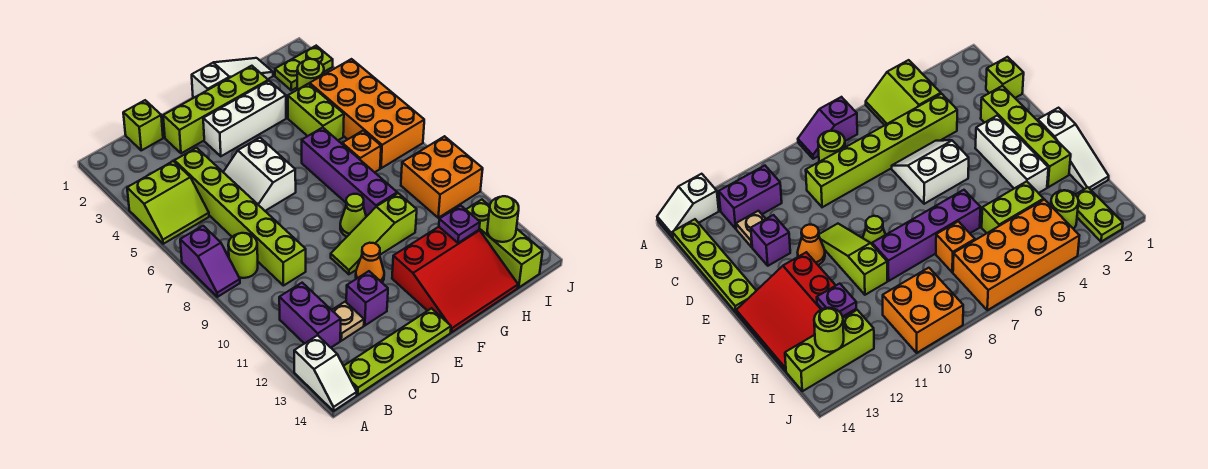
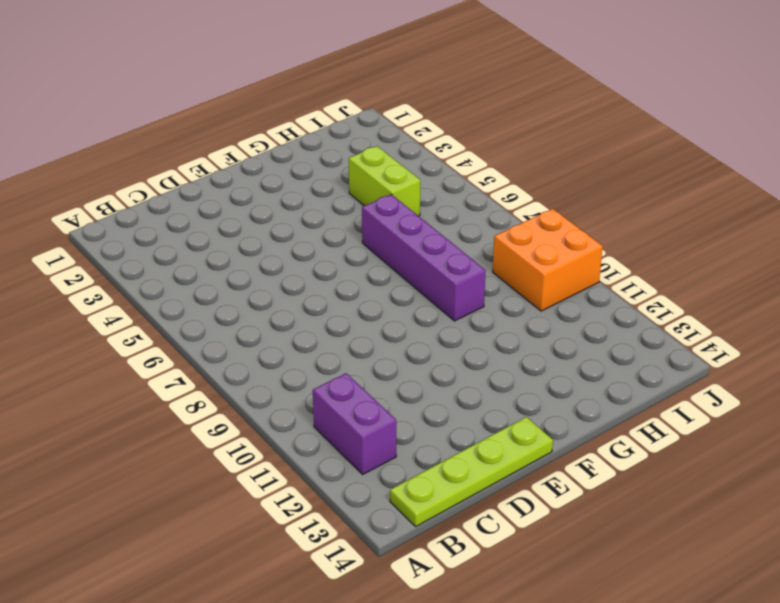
none -> lime slope A4:B5 level 1 top 4
none -> purple slope A7:A8 level 1 top 7
none -> white slope A13:A14 level 1 top 13

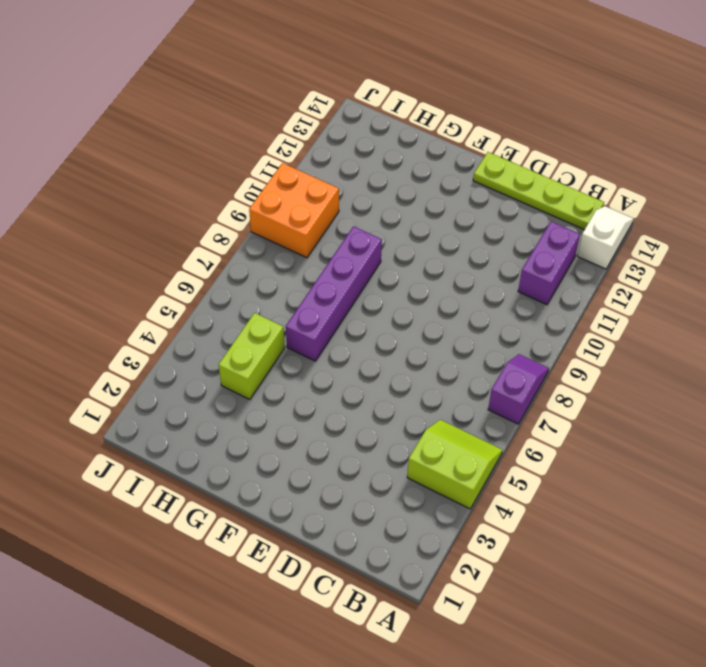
none -> lime round brick B8 level 1
none -> lime brick C1 level 1
none -> lime brick C4:C9 level 1

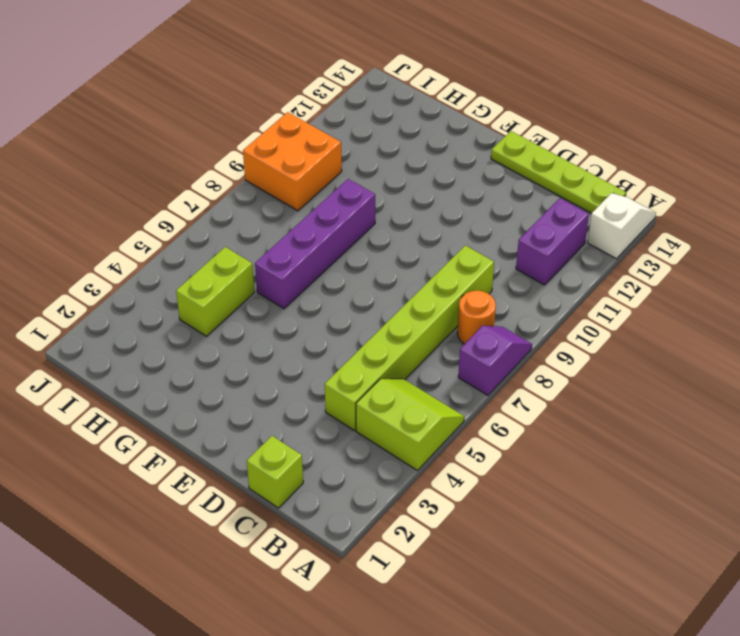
orange round brick B8 level 1 -> lime round brick B8 level 1
none -> tan plate C12 level 1
none -> lime brick D2:G2 level 1
none -> white slope D5:E6 level 1 top E

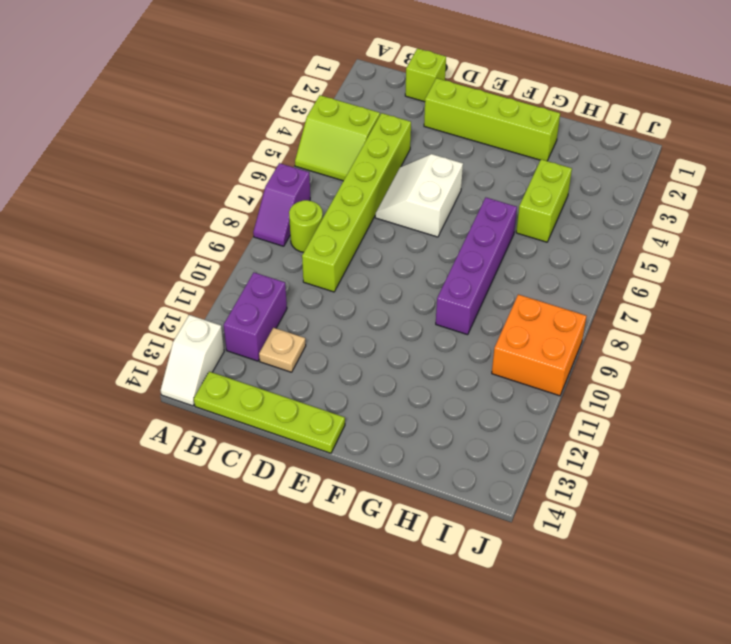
none -> purple brick D12 level 1
none -> white brick E3:G3 level 1
none -> lime slope E10:G10 level 1 top G

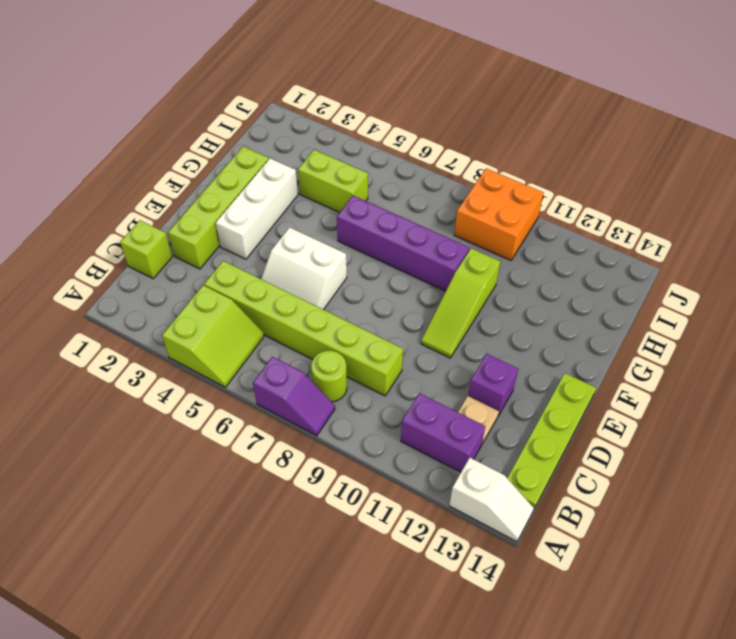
none -> orange cone E11 level 1
none -> white slope F1:H1 level 1 top F
none -> lime cone F9 level 1

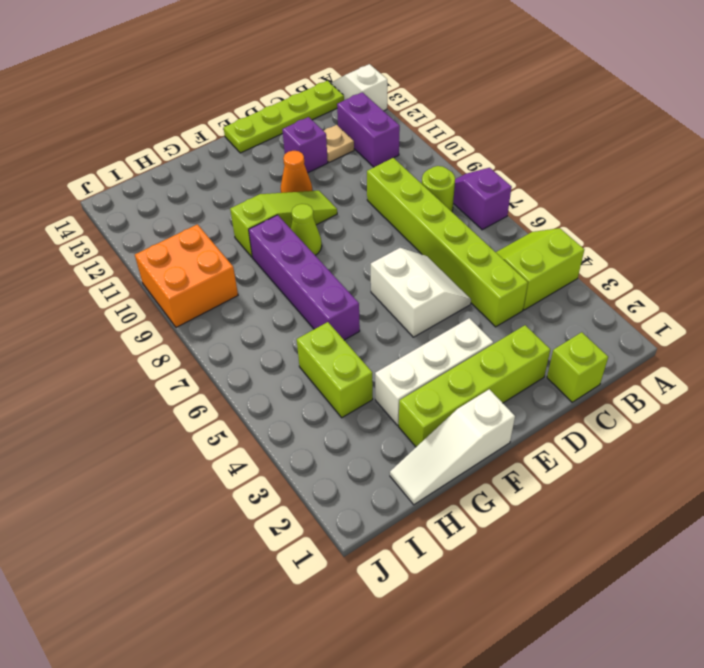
none -> red slope F12:H14 level 1 top 12
none -> orange brick H7 level 1
none -> lime plate I2:J2 level 1

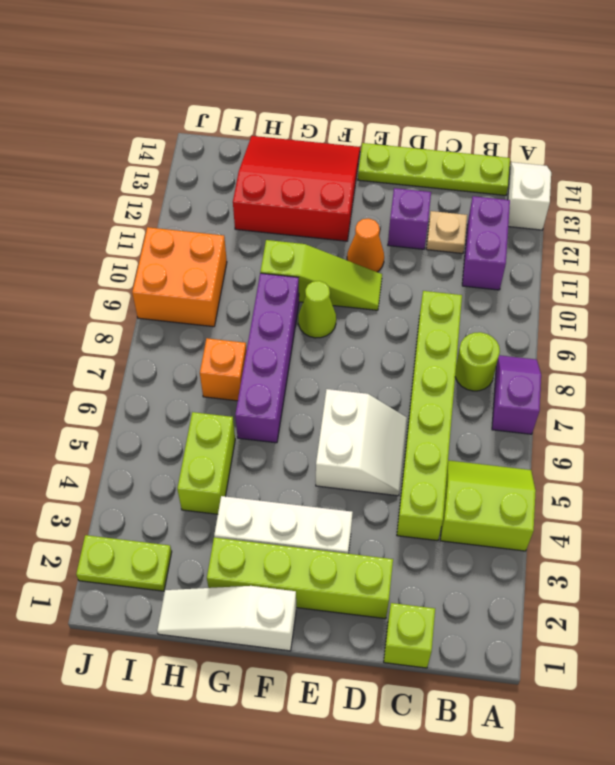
none -> lime round brick I3 level 1
none -> orange brick I4:J7 level 1
none -> lime brick I12:I14 level 1

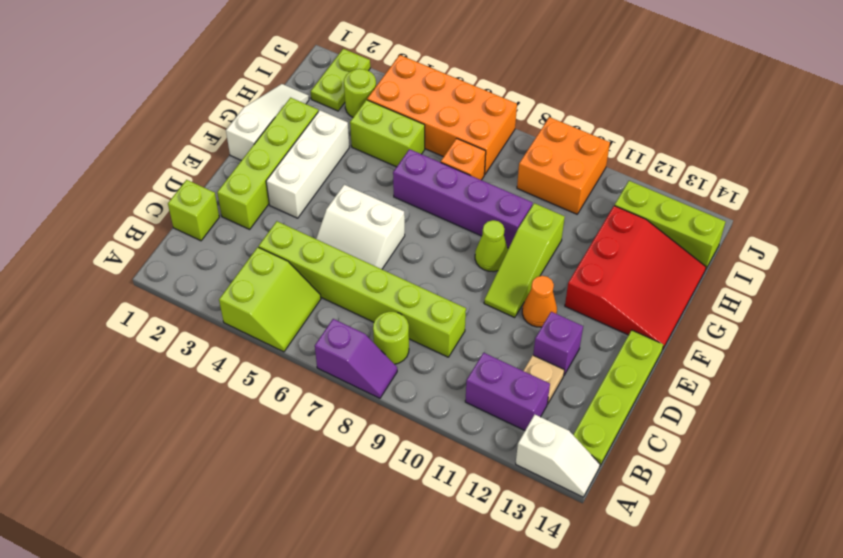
none -> purple plate H12 level 2
none -> lime round brick I13 level 2

